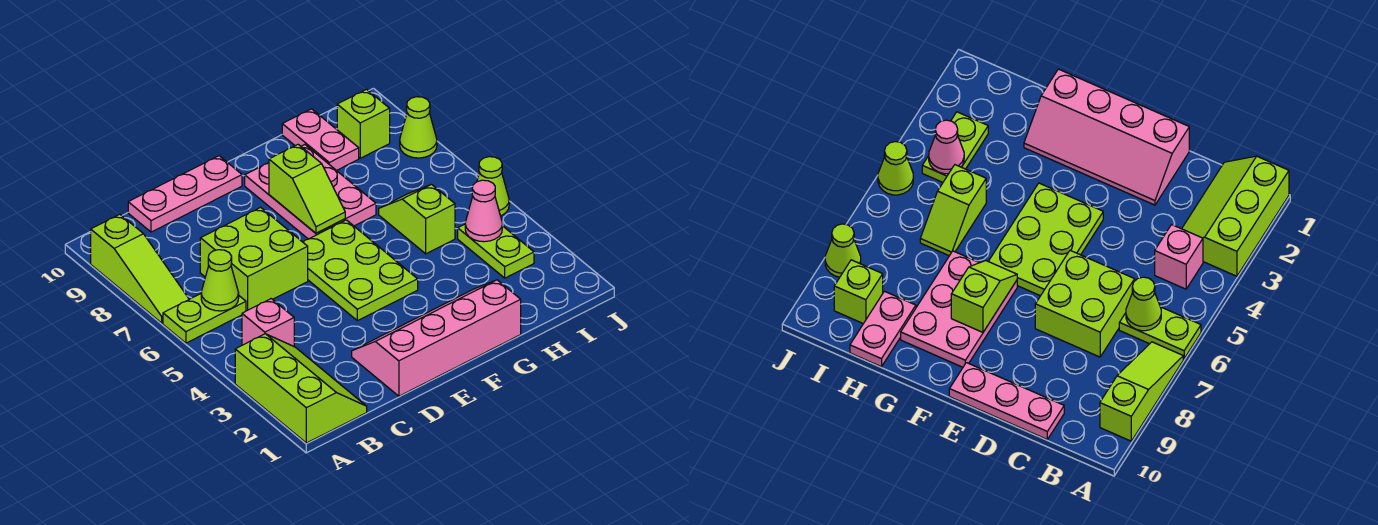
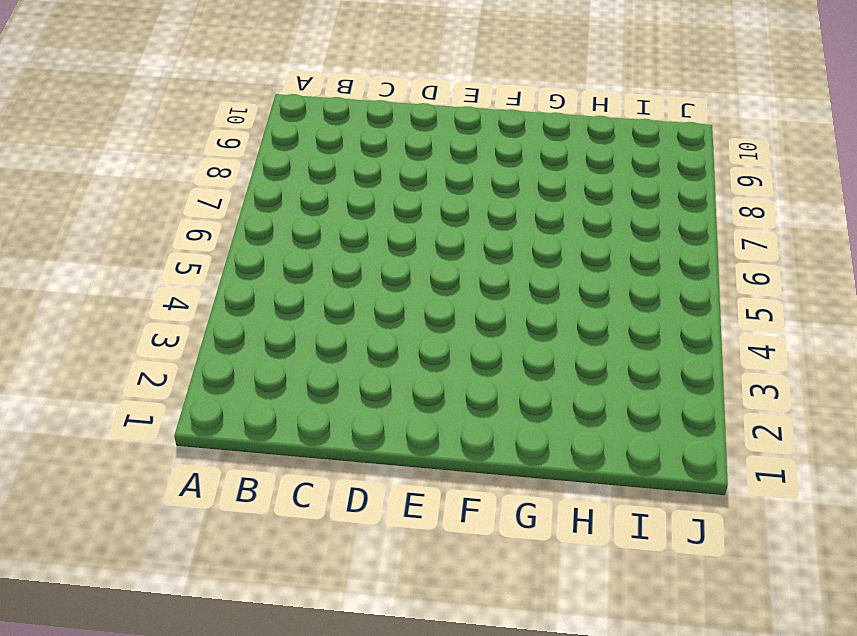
none -> lime slope A1:B3 level 1 top A
none -> lime plate A6:B6 level 1
none -> lime slope A7:A9 level 1 top 9

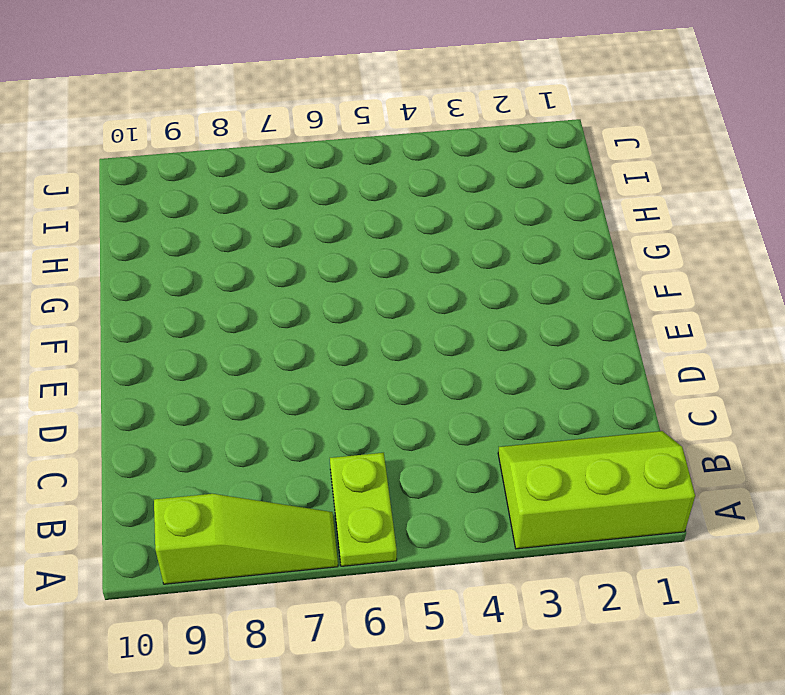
none -> pink brick B4 level 1
none -> lime brick C6:D7 level 1
none -> pink plate C10:E10 level 1

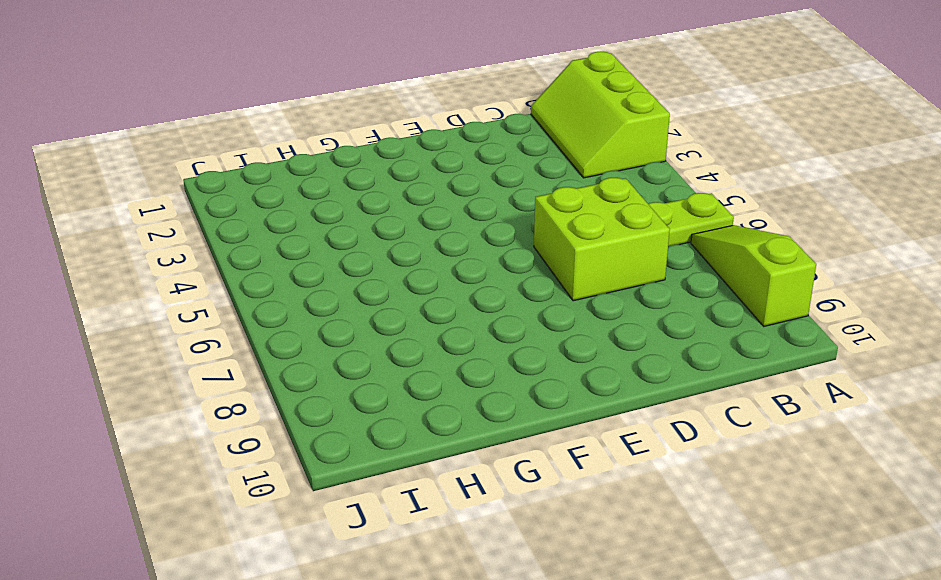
none -> pink brick B4 level 1
none -> pink plate C10:E10 level 1
none -> pink slope D1:G2 level 1 top 1

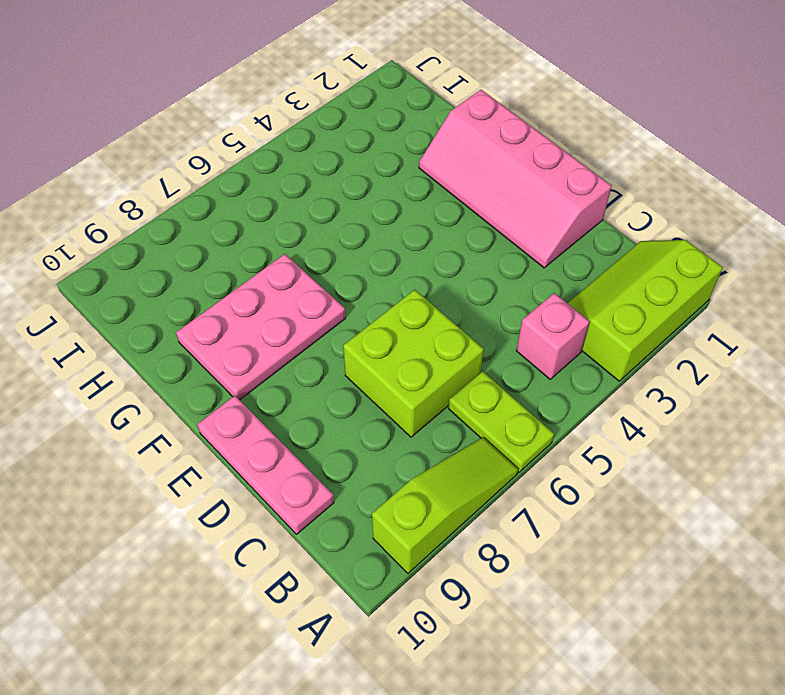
none -> lime plate E4:F6 level 1
none -> lime slope H5:H6 level 1 top 5
none -> pink plate H9:H10 level 1

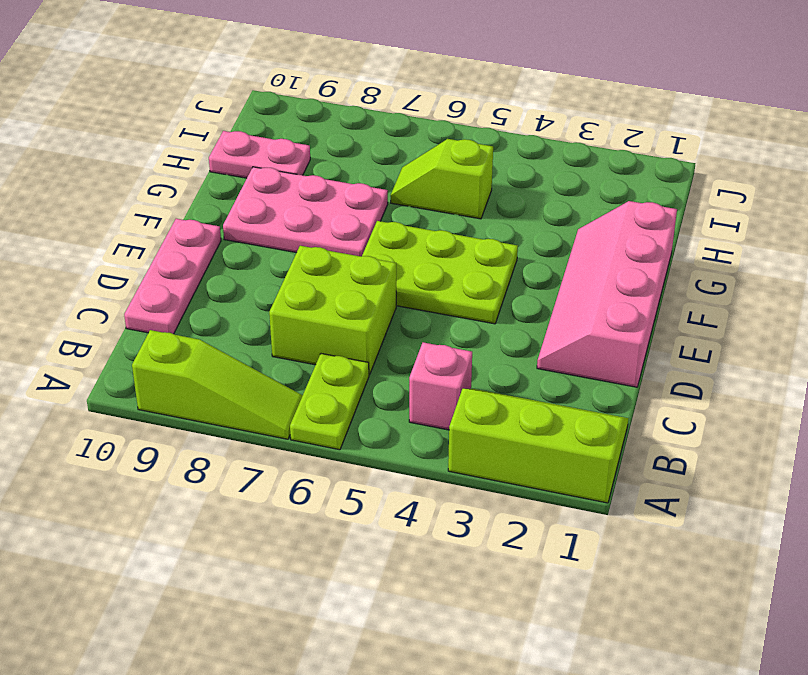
none -> lime plate I3:I4 level 1
none -> lime brick I9 level 1
none -> lime cone J5 level 1

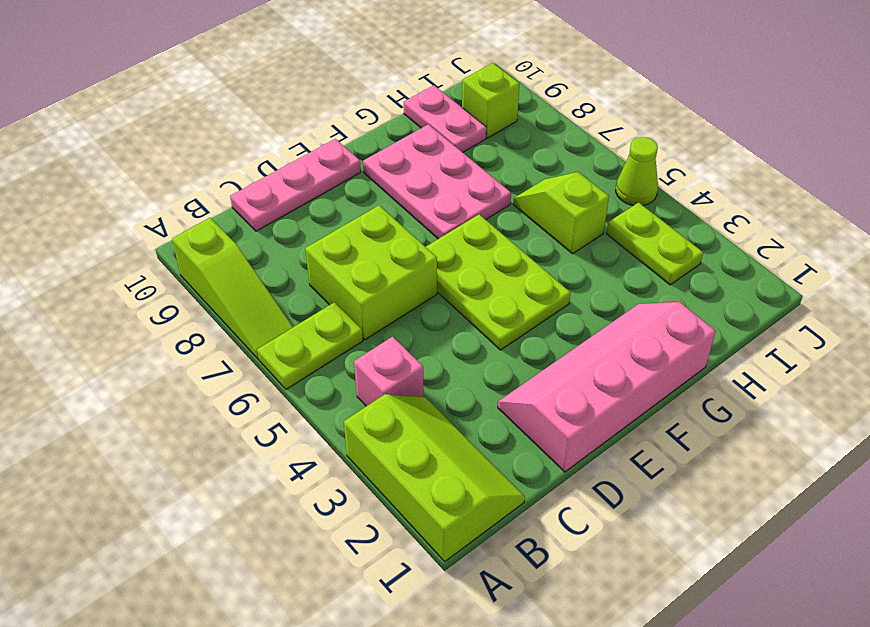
none -> lime cone J8 level 1
none -> lime cone B6 level 2
none -> lime slope F7:F8 level 2 top 8

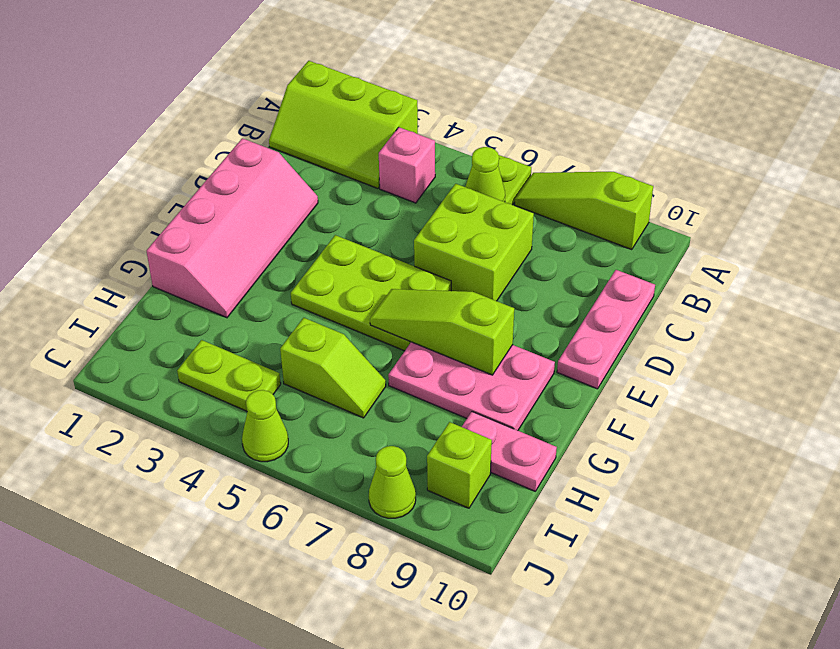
lime slope F6:F8 level 2 top 8 -> lime slope F7:F8 level 2 top 8
none -> pink cone I4 level 2

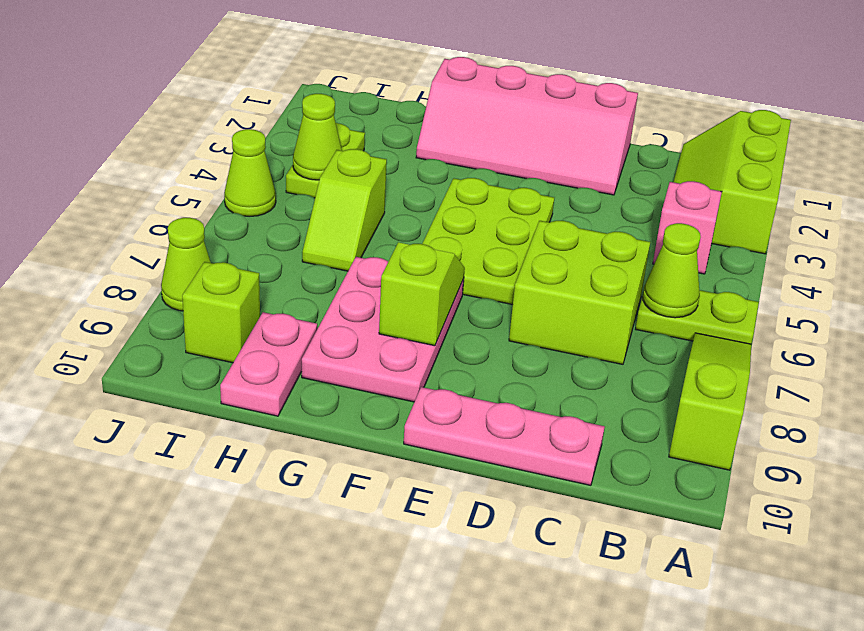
lime cone I4 level 2 -> pink cone I4 level 2

